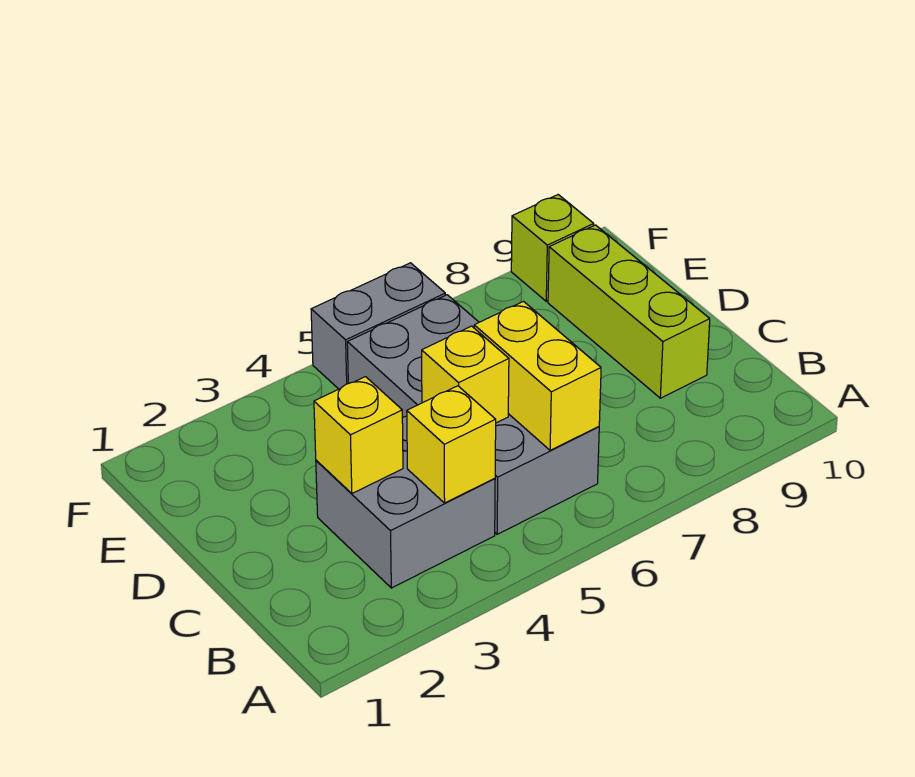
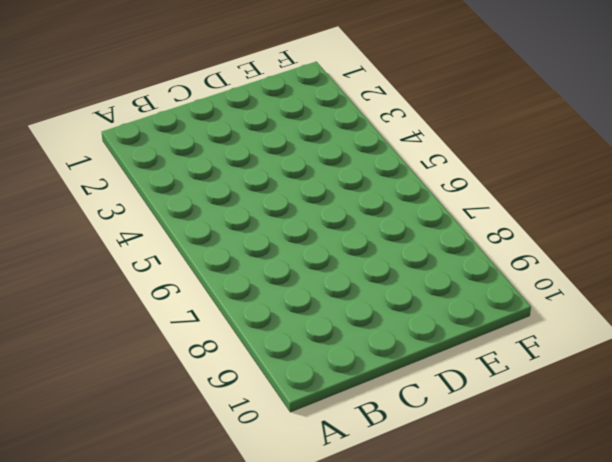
none -> grey brick B3:C4 level 1
none -> grey brick B5:E6 level 1

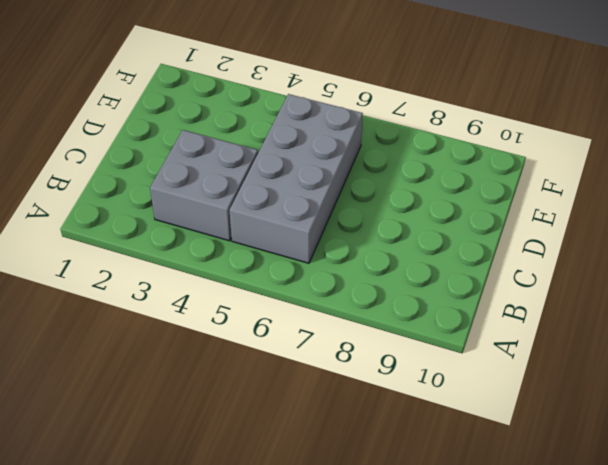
none -> lime brick C9:E9 level 1
none -> grey brick F5:F6 level 1

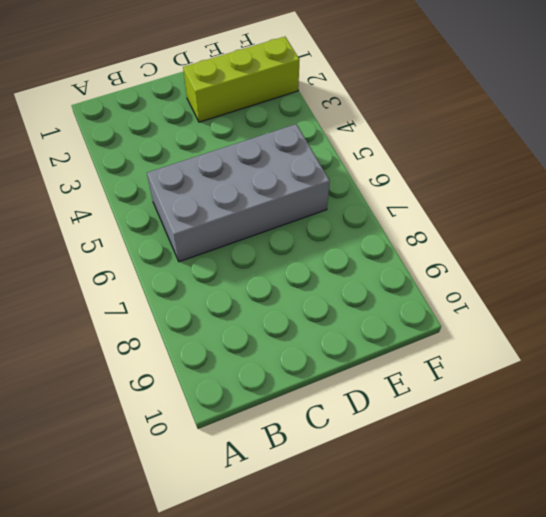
lime brick D2:F2 level 1 -> lime brick C9:E9 level 1
none -> grey brick B3:C4 level 1
none -> grey brick F5:F6 level 1

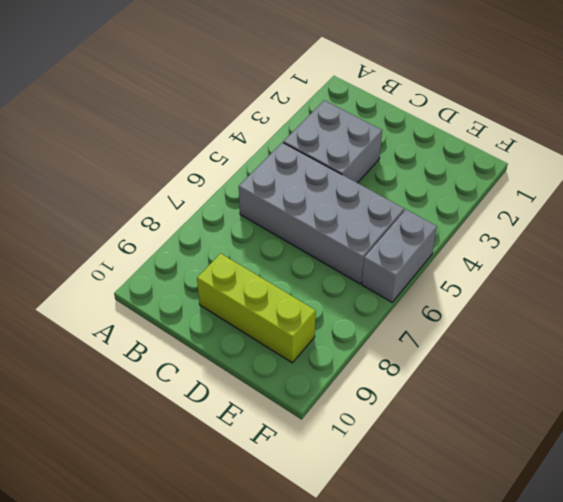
none -> lime brick F9 level 1
none -> yellow brick B4 level 2

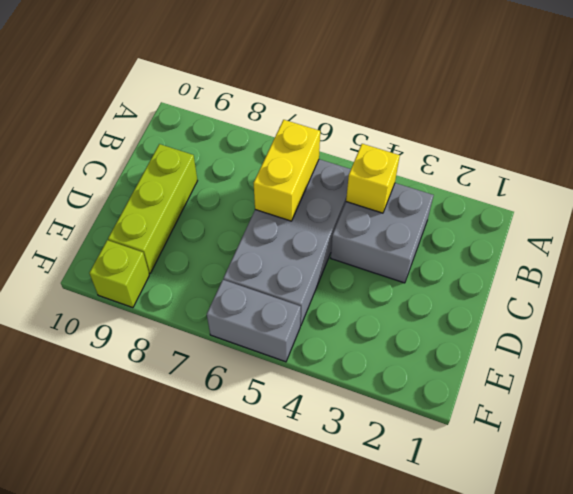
none -> yellow brick C3 level 2
none -> yellow brick C5 level 2

